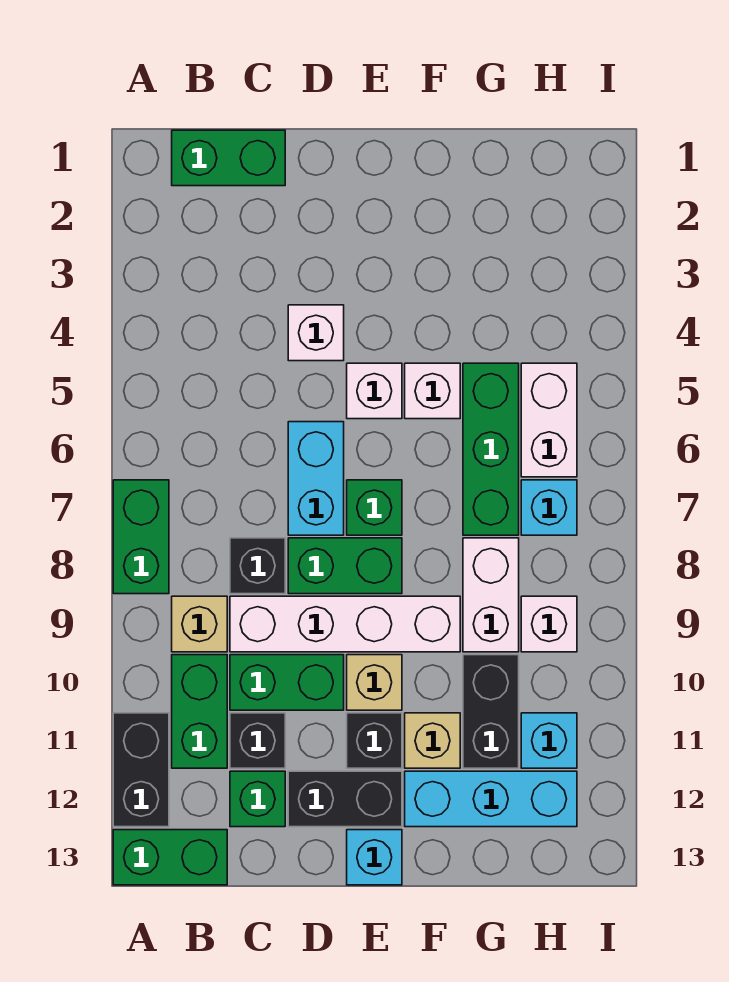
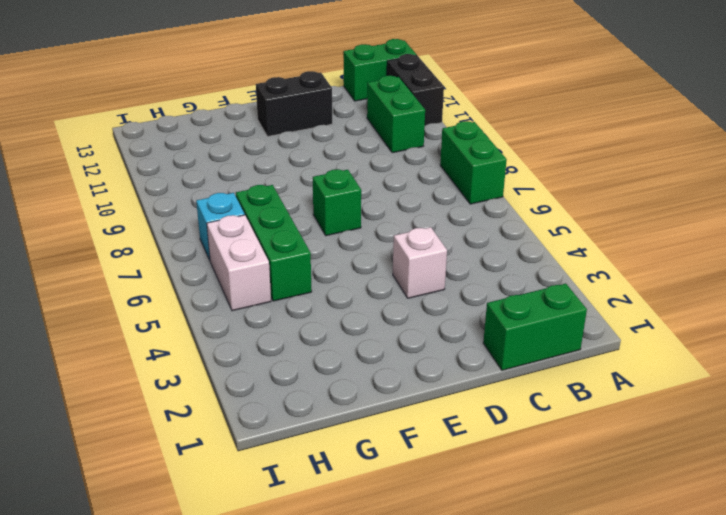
none -> tan brick B9 level 1
none -> black brick C8 level 1
none -> white brick C9:F9 level 1
none -> green brick C10:D10 level 1

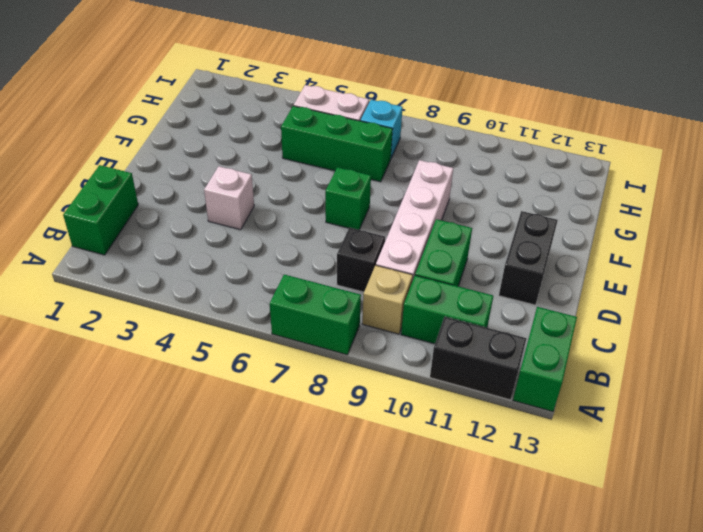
none -> black brick C11 level 1
none -> green brick C12 level 1
none -> cyan brick D6:D7 level 1
none -> green brick D8:E8 level 1

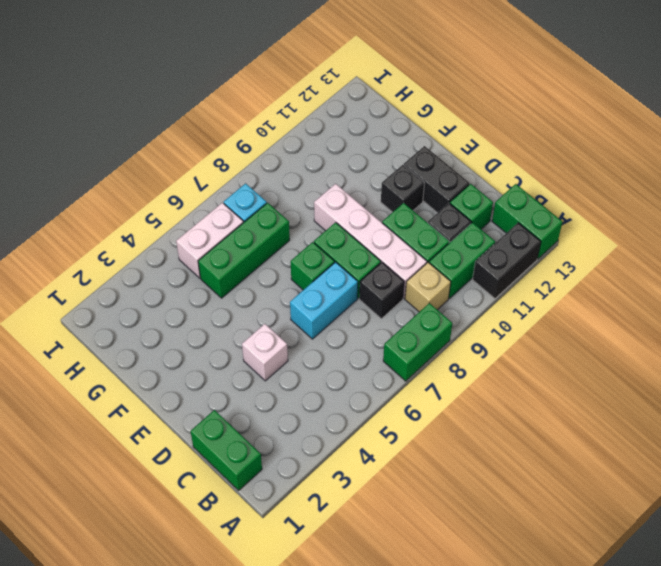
none -> white brick E5 level 1
none -> tan brick E10 level 1
none -> cyan brick E13 level 1
none -> white brick F5 level 1

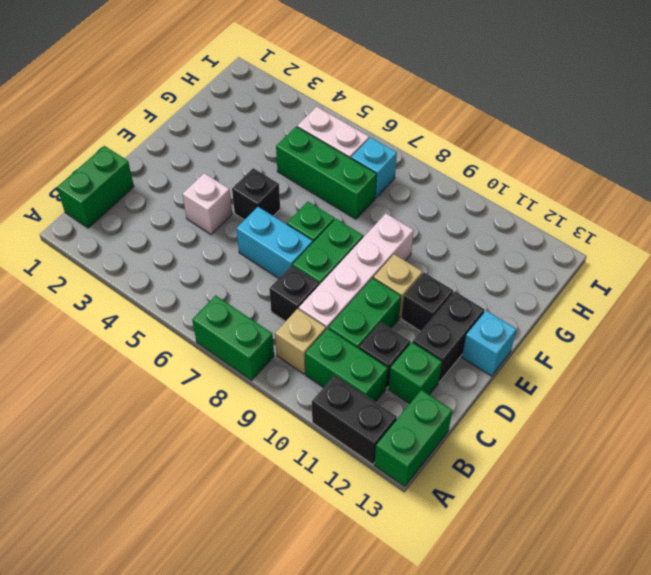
black brick E5 level 1 -> white brick E5 level 1
none -> white brick F5 level 1
none -> tan brick F11 level 1
none -> cyan brick F12:H12 level 1
none -> white brick G8:G9 level 1

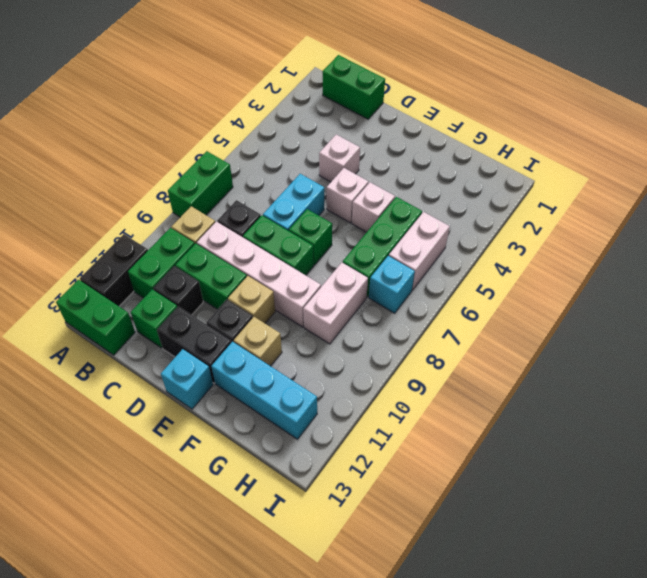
none -> black brick G10:G11 level 1
none -> white brick H9 level 1
none -> cyan brick H11 level 1

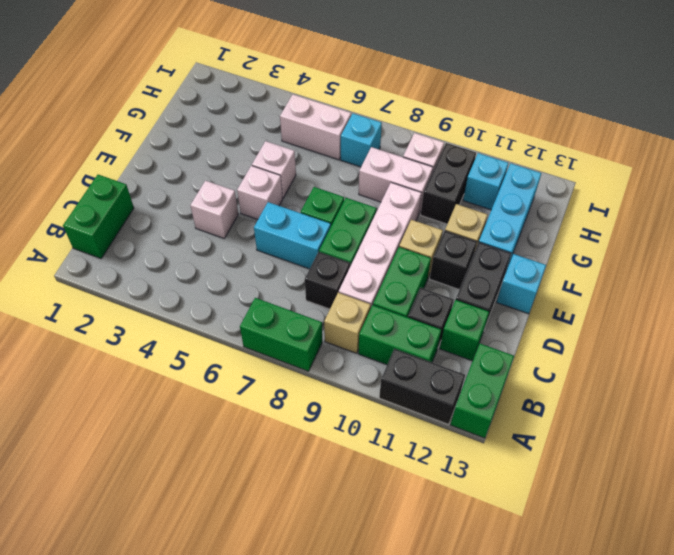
black brick G10:H10 level 1 -> black brick G10:G11 level 1
none -> green brick G5:G7 level 1

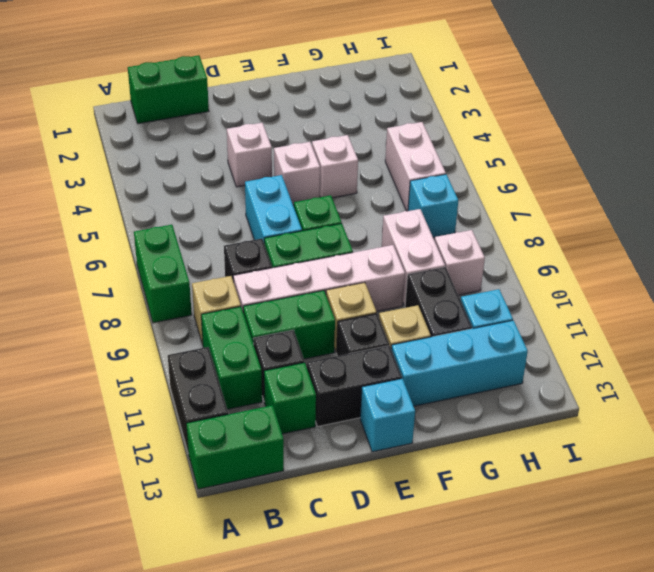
none -> green brick G5:G7 level 1

